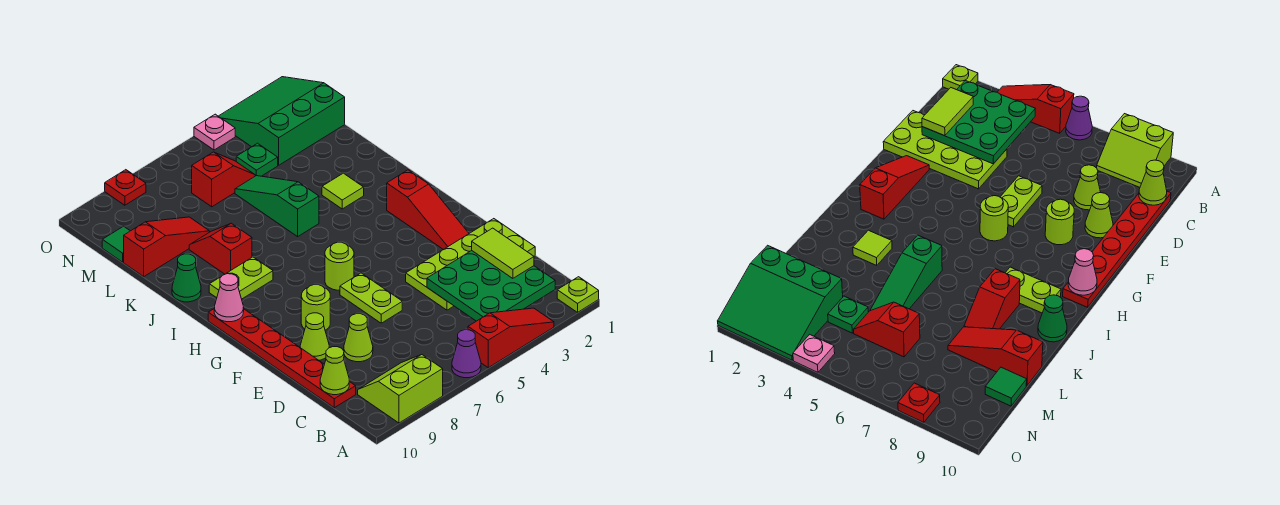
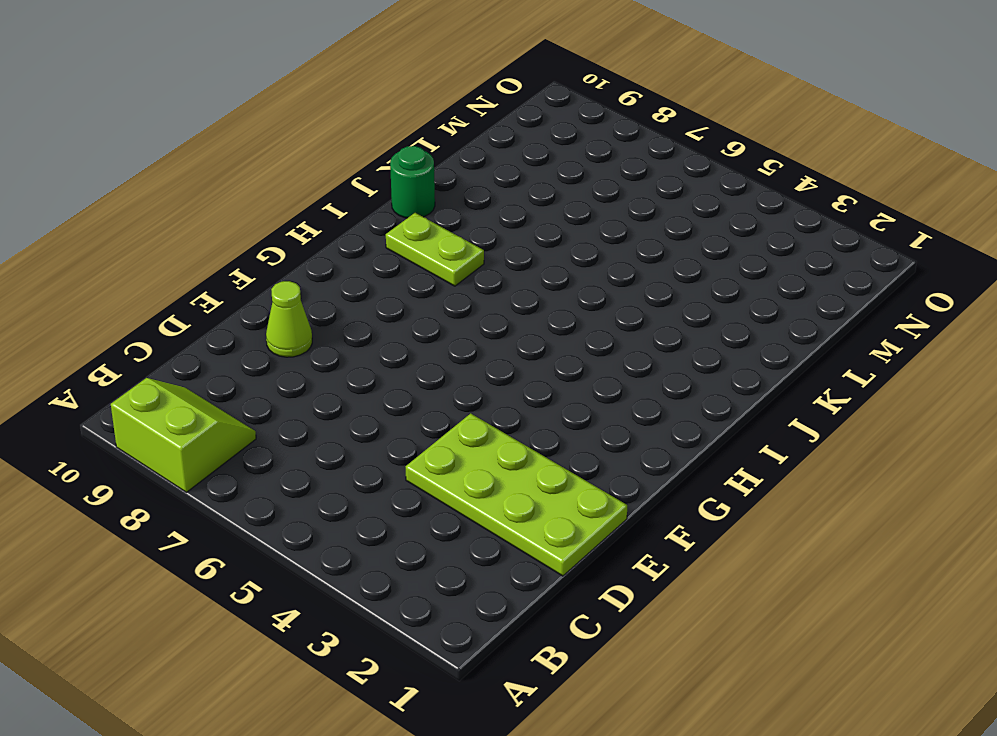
green round brick J10 level 1 -> green cone J10 level 1
none -> lime plate A1 level 1
none -> red slope A3:A5 level 1 top 5
none -> purple cone A6 level 1

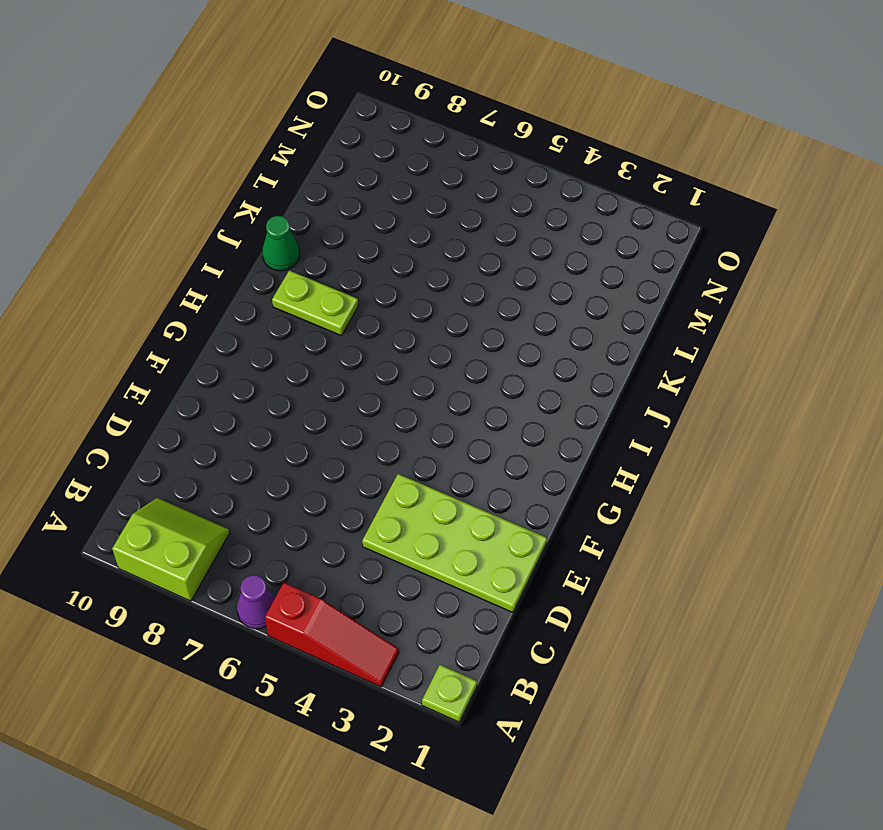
none -> red plate C10:H10 level 1
none -> lime cone D8 level 1
none -> lime plate E6:F6 level 1

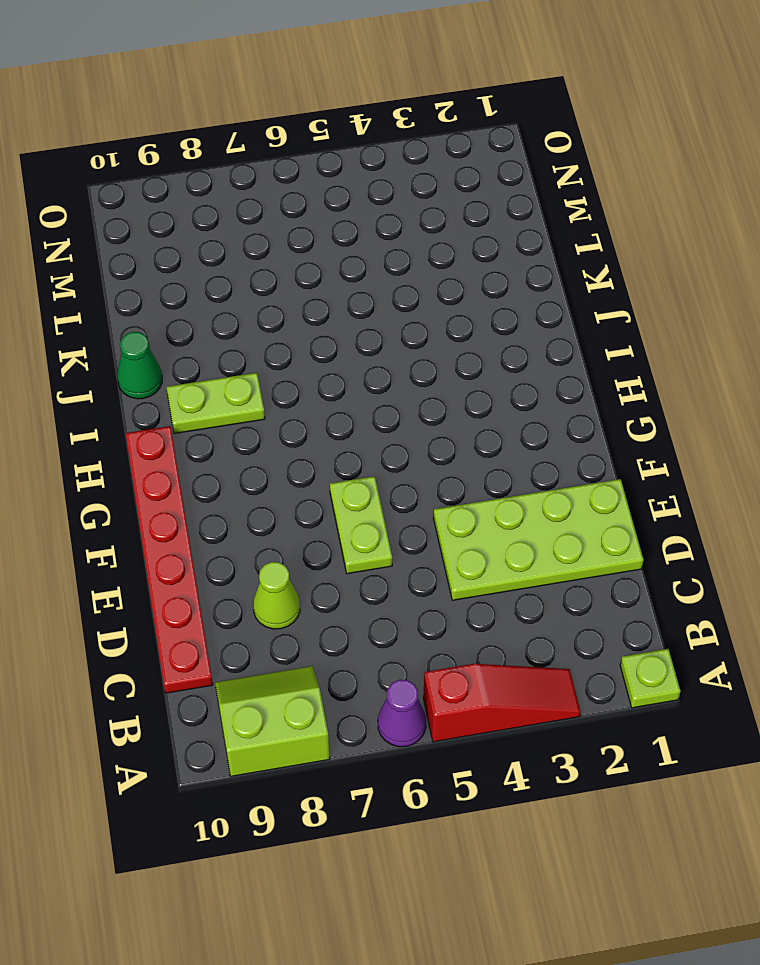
none -> lime cone E9 level 1
none -> red slope F2:H2 level 1 top H
none -> lime round brick F8 level 1

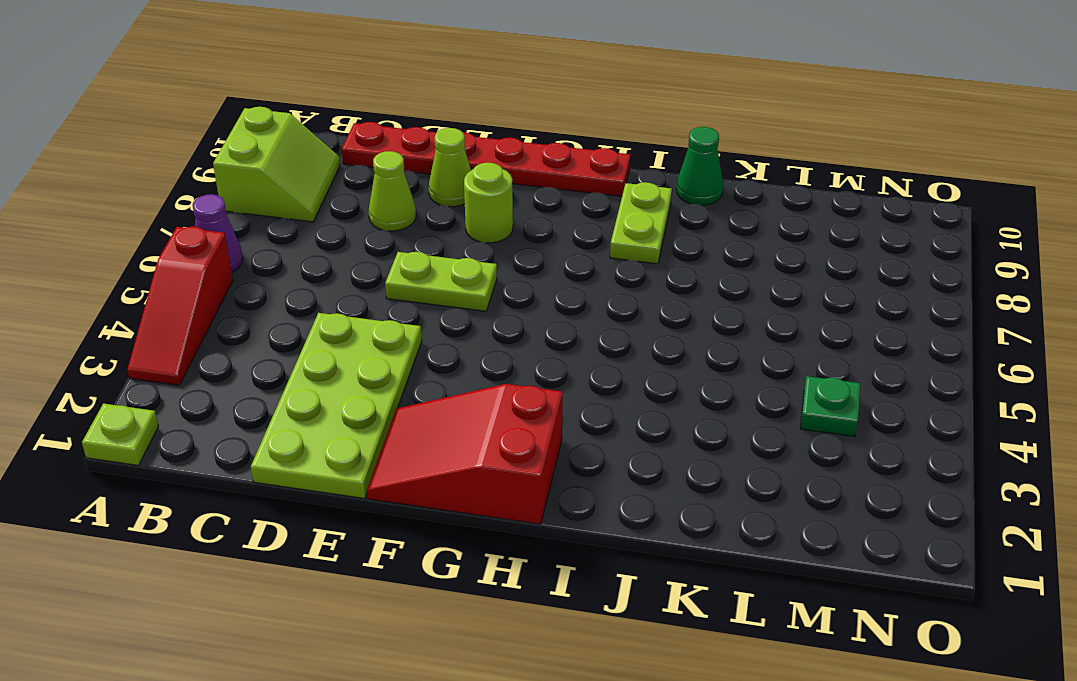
red slope F1:H2 level 1 top H -> red slope F2:H2 level 1 top H
none -> lime round brick G6 level 1
none -> lime tile J3 level 1
none -> green slope J5:L5 level 1 top J

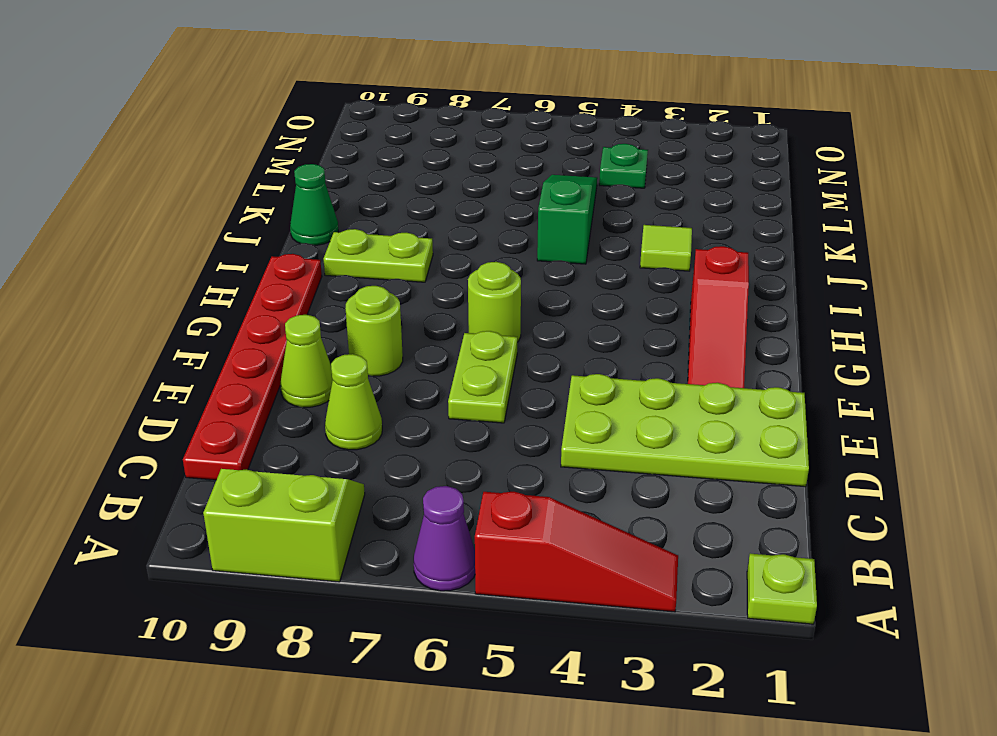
none -> red slope J8:K8 level 1 top J
none -> red slope L8:L10 level 1 top 10
none -> green slope M1:O3 level 1 top M

